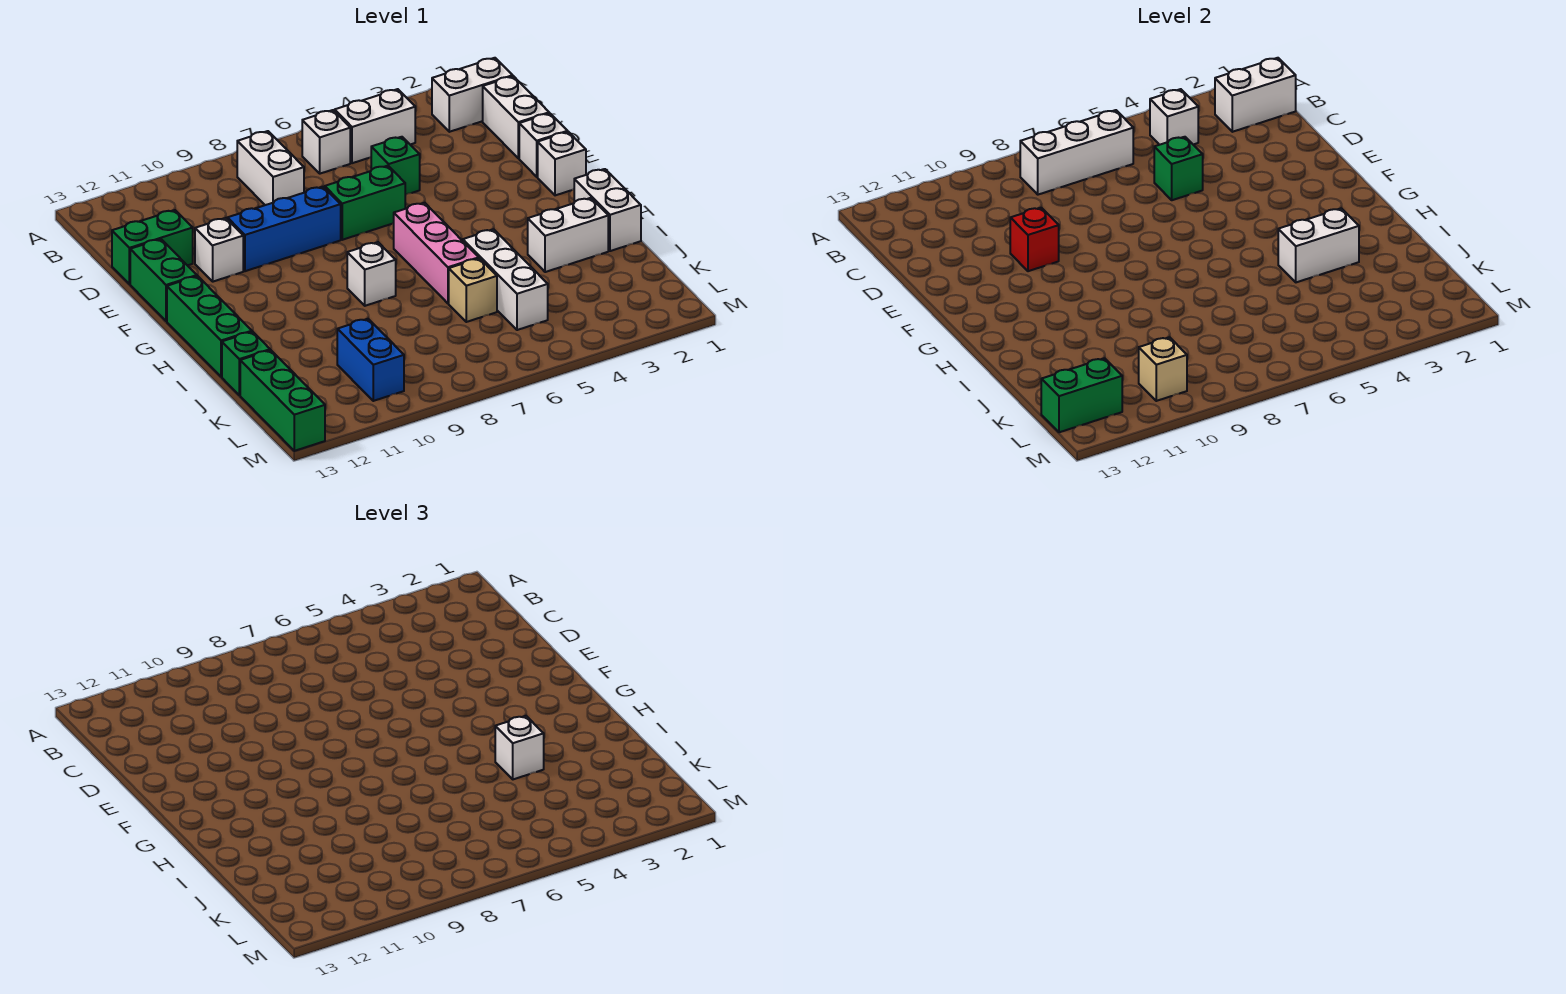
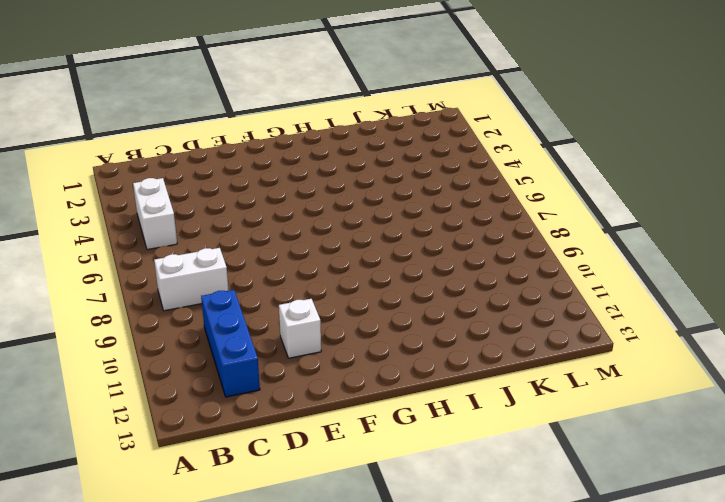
blue brick C10:C12 level 1 -> blue brick E8:E10 level 1
none -> white brick B1:B2 level 1
none -> white brick B6 level 1
none -> white brick C1:D1 level 1
none -> green brick D5 level 1

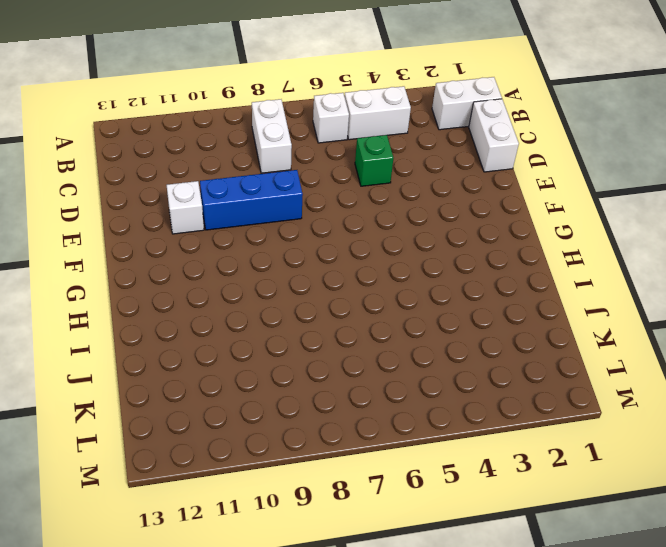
none -> green brick D12:D13 level 1
none -> white brick E1 level 1
none -> green brick E6:E7 level 1
none -> green brick E13:F13 level 1

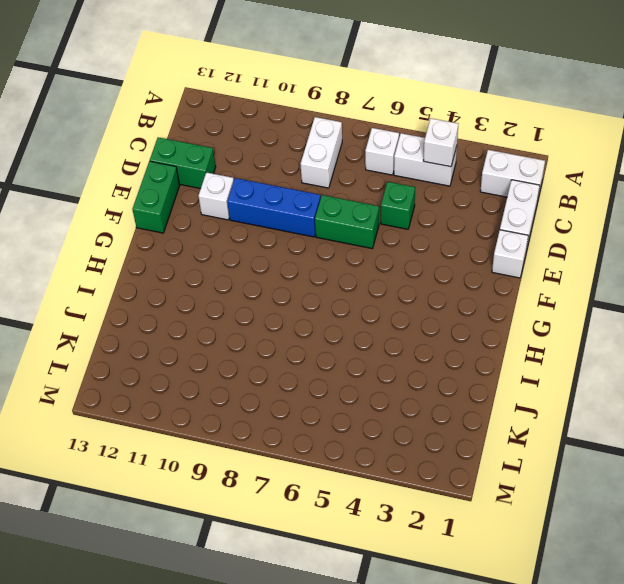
none -> white brick F1 level 1
none -> pink brick G6:I6 level 1
none -> green brick G13:I13 level 1
none -> white brick H1:I1 level 1

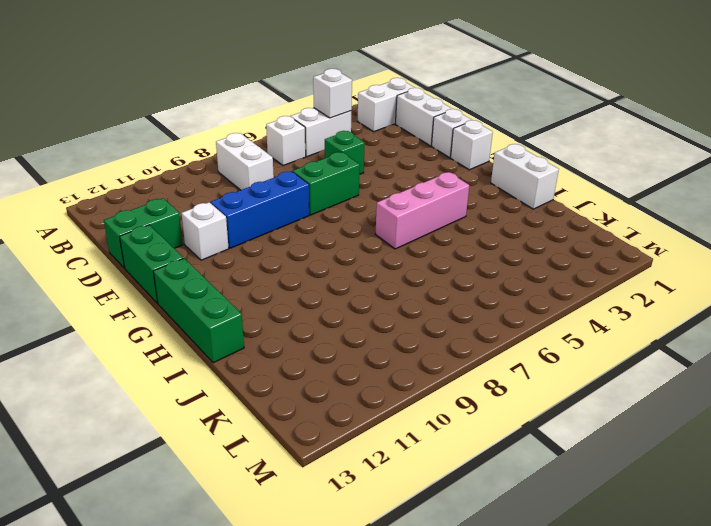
pink brick H4:H6 level 1 -> pink brick G6:I6 level 1
none -> white brick H8 level 1
none -> white brick I2:I3 level 1
none -> white brick I5:K5 level 1
none -> tan brick J6 level 1

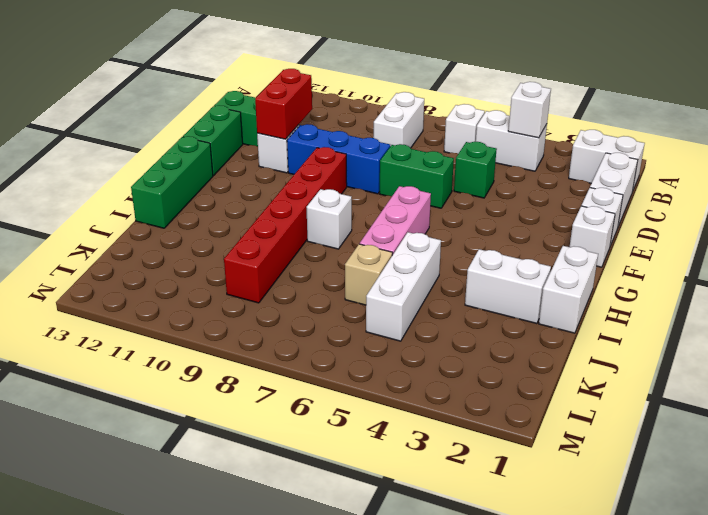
red brick D11:E11 level 2 -> none
red brick F9:K9 level 1 -> none
none -> green brick J13 level 1
none -> blue brick K10:L10 level 1
none -> green brick K13:M13 level 1
none -> white brick B1:B2 level 2

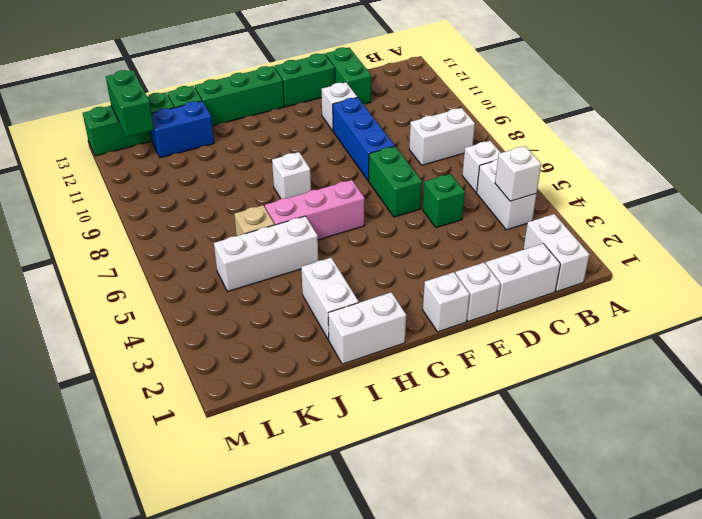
blue brick J12:K12 level 1 -> blue brick K10:L10 level 1
none -> white brick B1:B2 level 2
none -> white brick B6:B8 level 2
none -> green brick D5 level 2
none -> red brick E10 level 2

